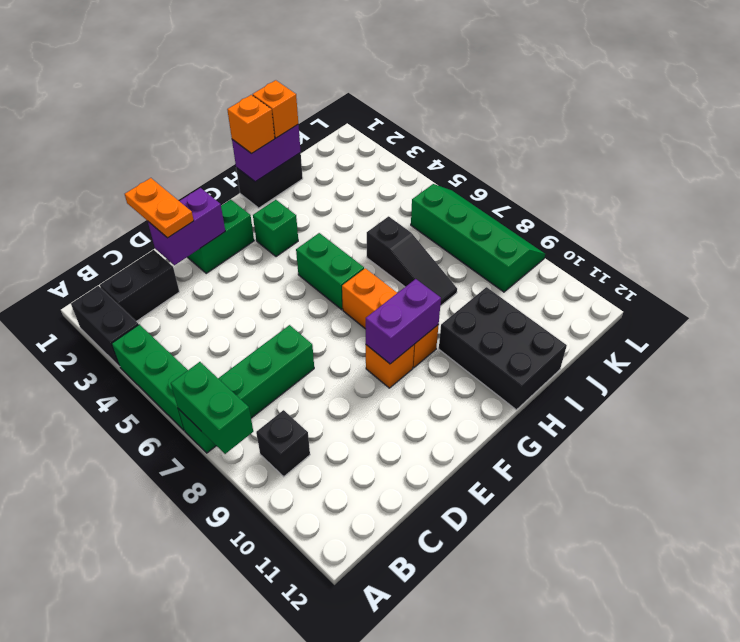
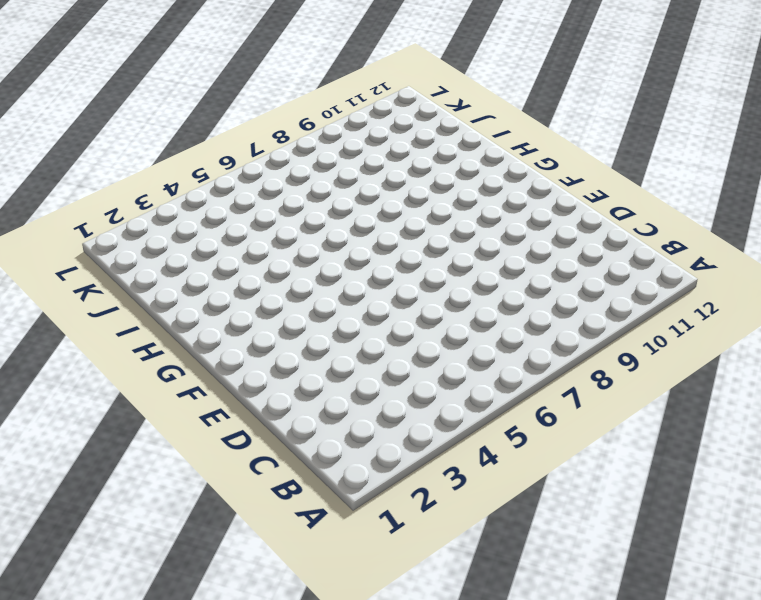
none -> black brick A2:A3 level 1
none -> green brick A4:A6 level 1
none -> green brick A7:D7 level 1

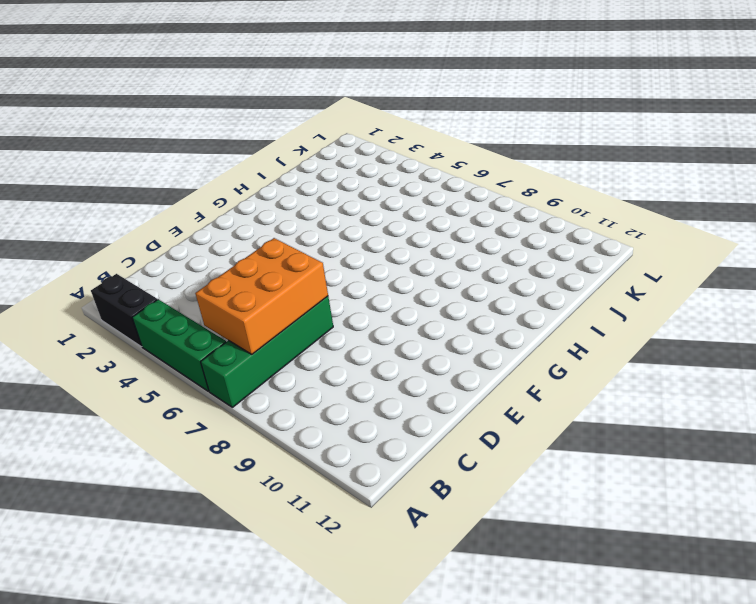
orange brick B6:D7 level 2 -> none
none -> black brick B2:C2 level 1
none -> black brick B9 level 1
none -> green brick E2:F2 level 1

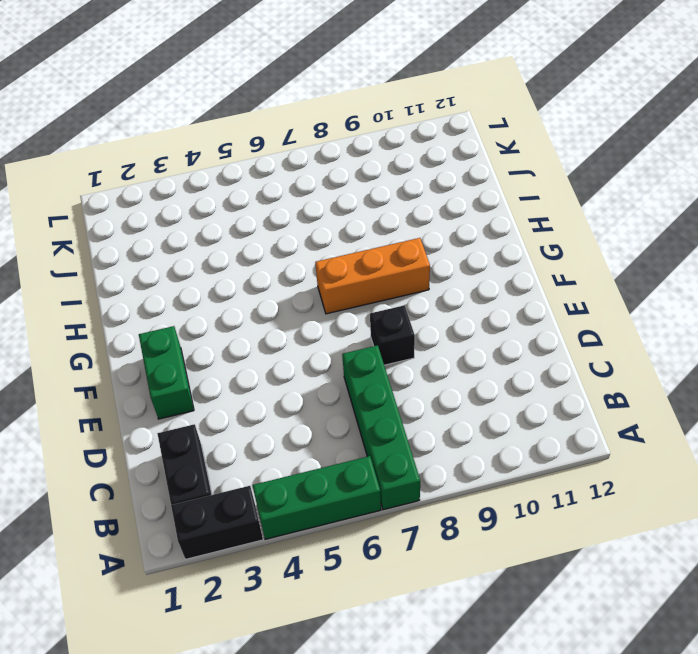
black brick E8 level 1 -> black brick B9 level 1
none -> orange brick F9 level 1
none -> green brick G3 level 1
none -> green brick G5:G6 level 1

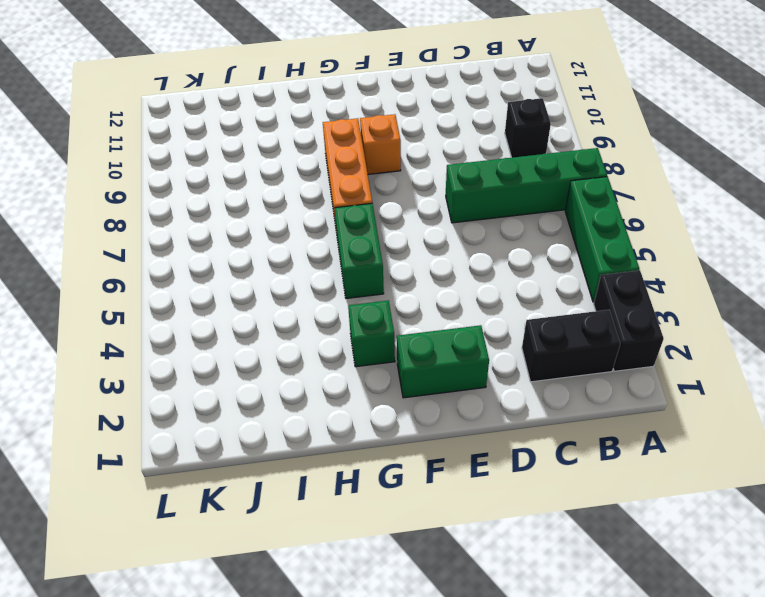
none -> black brick H1:I1 level 1
none -> black brick H10:I12 level 1
none -> black slope I6:I8 level 1 top 6

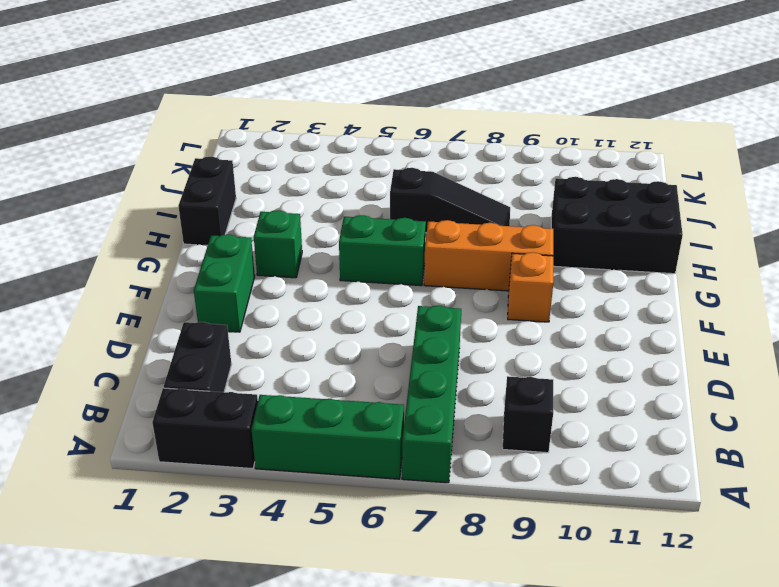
none -> green slope K6:L9 level 1 top K
none -> green brick A7:A8 level 2
none -> purple brick D2:E2 level 2

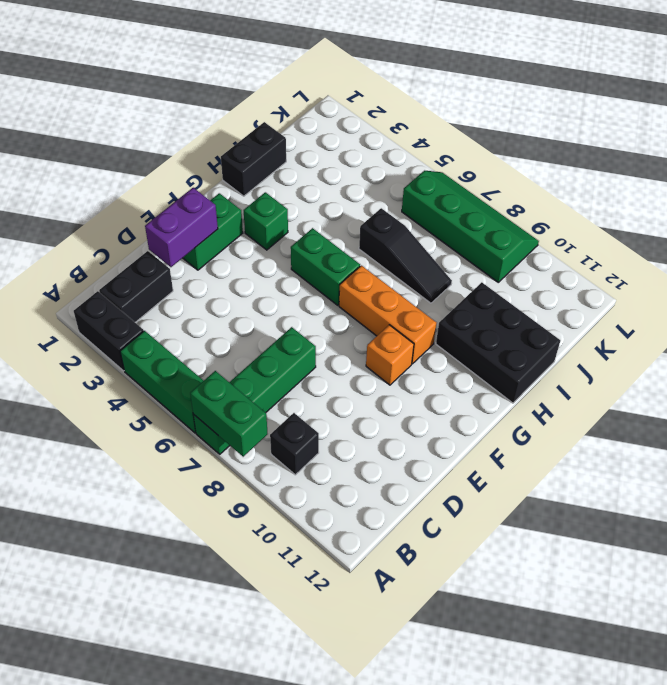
none -> purple brick F9:G9 level 2
none -> purple brick H1:I1 level 2
none -> orange plate D1:D2 level 3

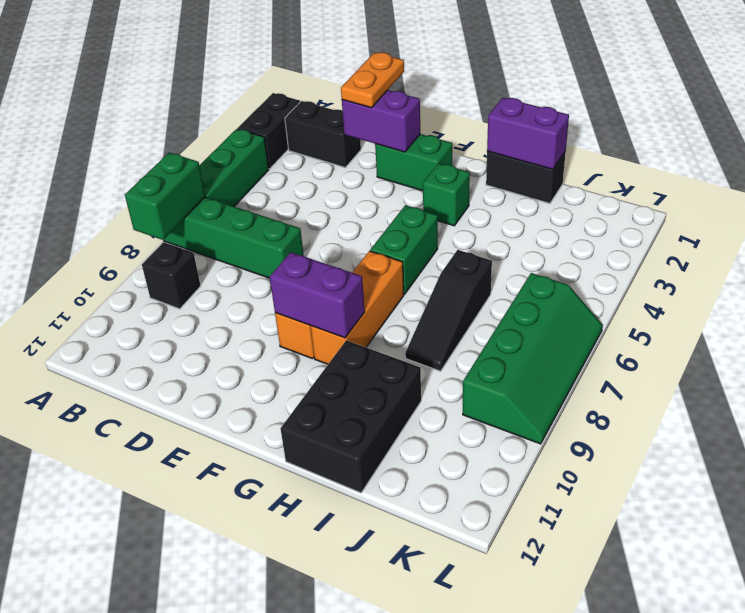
none -> orange brick H1 level 3
none -> orange brick I1 level 3

